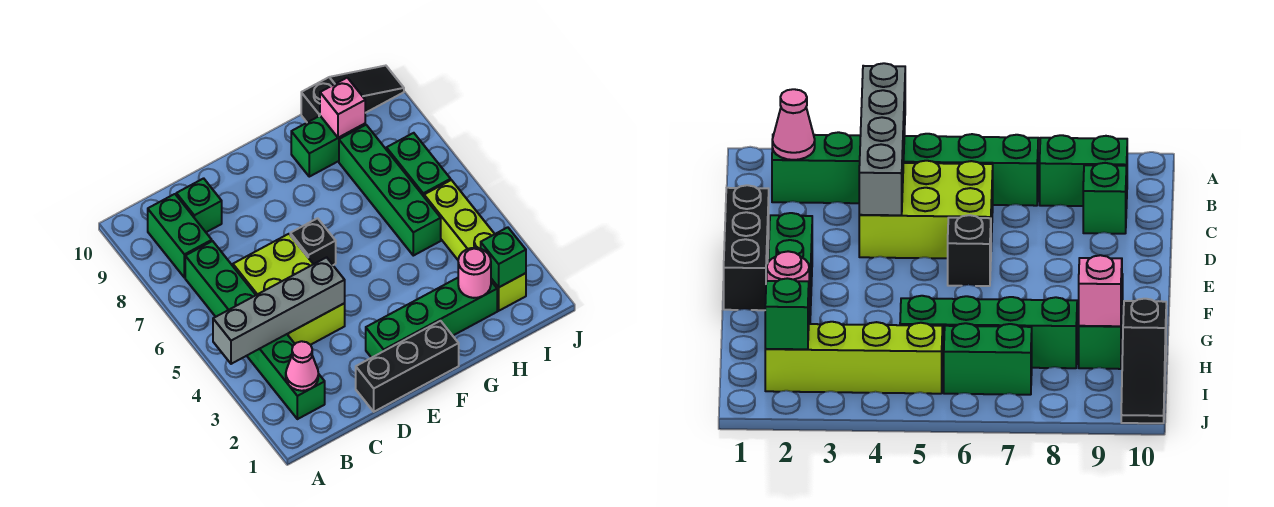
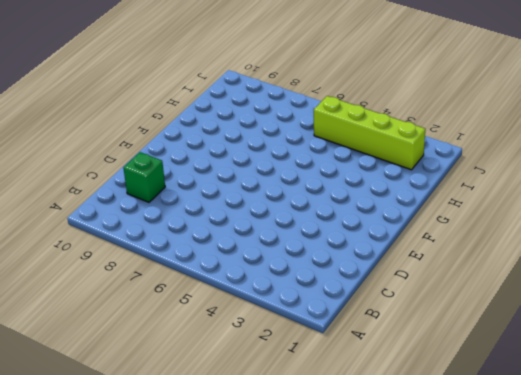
none -> green brick B2:B7 level 1
none -> green brick B8:B9 level 1
none -> lime brick C4:D6 level 1

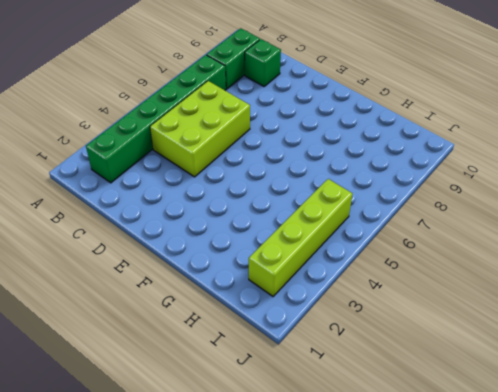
none -> black brick D1:F1 level 1
none -> green brick E2:H2 level 1
none -> black brick E6 level 1

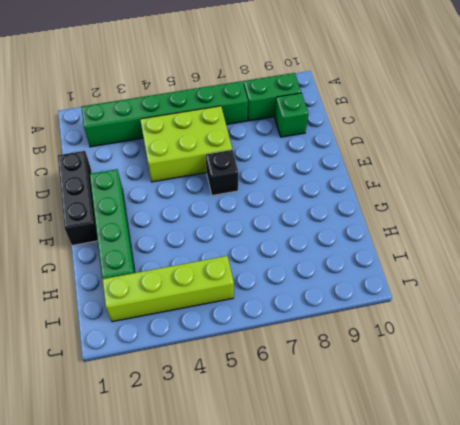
none -> green brick G9:H9 level 1
none -> green brick H5:H8 level 1
none -> black slope H10:J10 level 1 top H

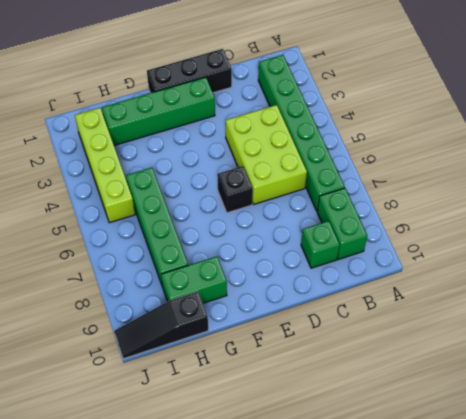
none -> green brick I6:I7 level 1
none -> grey brick A4:D4 level 2
none -> pink cone B2 level 2

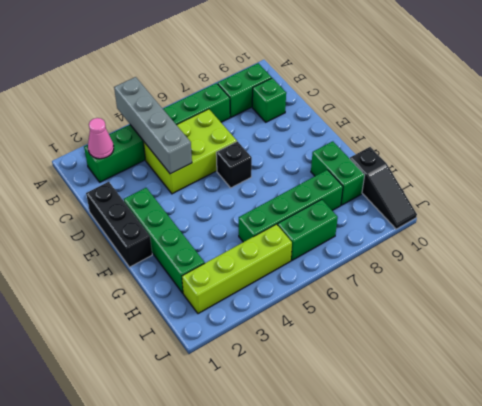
none -> pink round brick H2 level 2
none -> pink brick H9 level 2
none -> green brick I2 level 2

